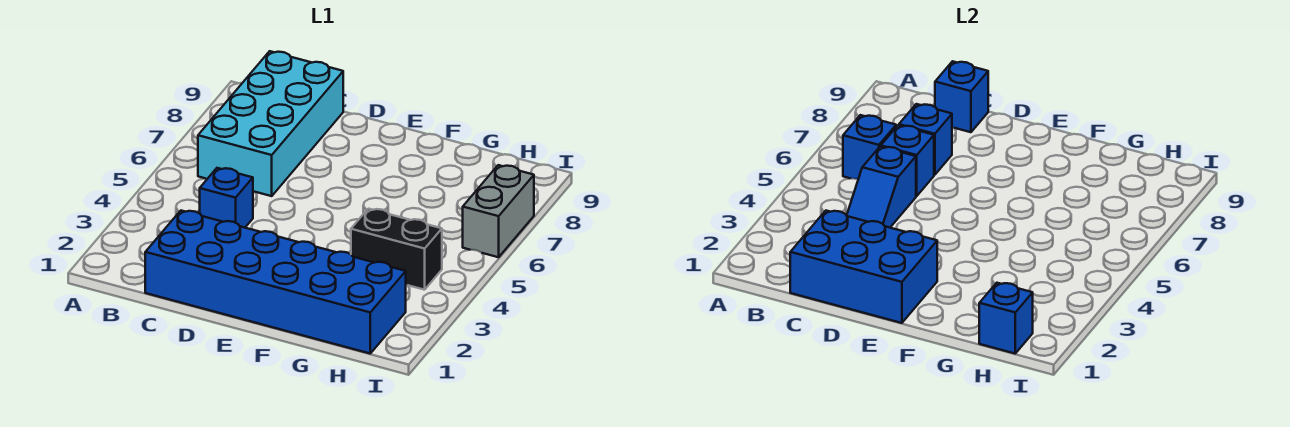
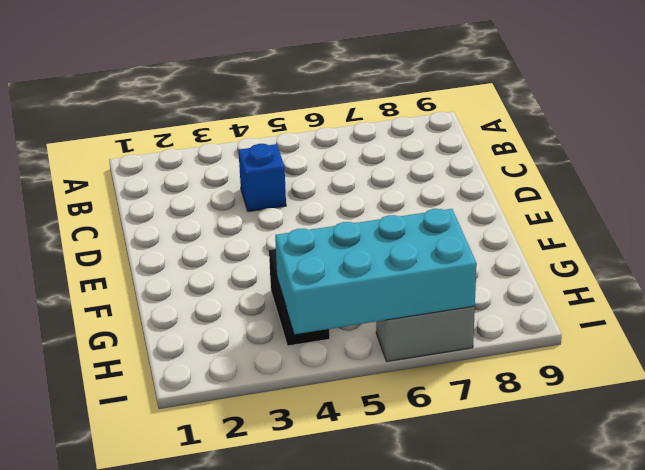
cyan brick H4:I7 level 2 -> cyan brick B6:C9 level 1
none -> blue brick C1:H2 level 1
none -> blue brick B6 level 2
none -> blue brick C1:E2 level 2

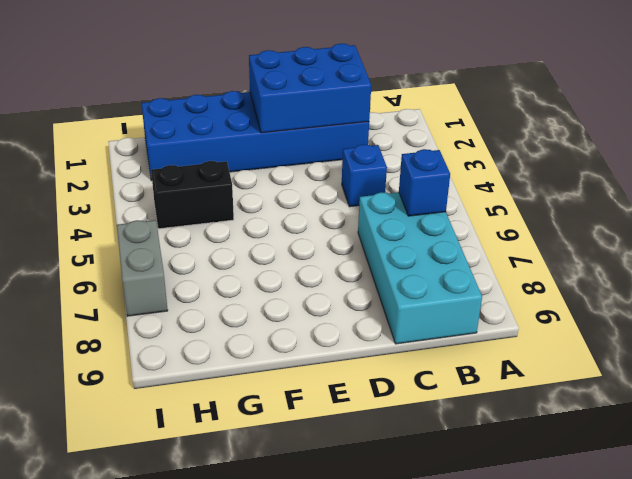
none -> blue slope C4:C5 level 2 top 5
none -> blue brick C6 level 2
none -> blue brick C7 level 2

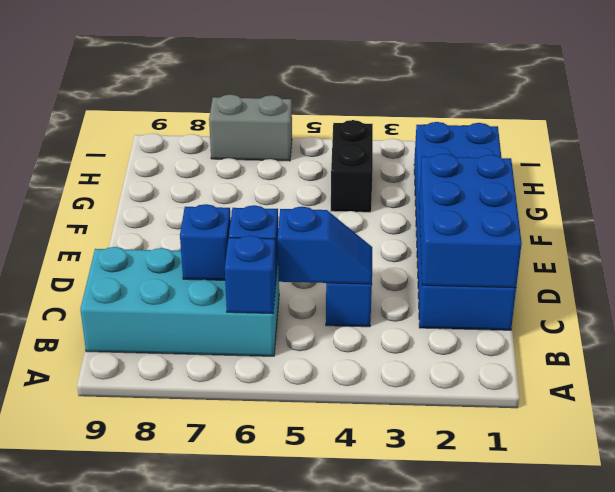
none -> blue brick C9 level 2
none -> blue brick H1 level 2

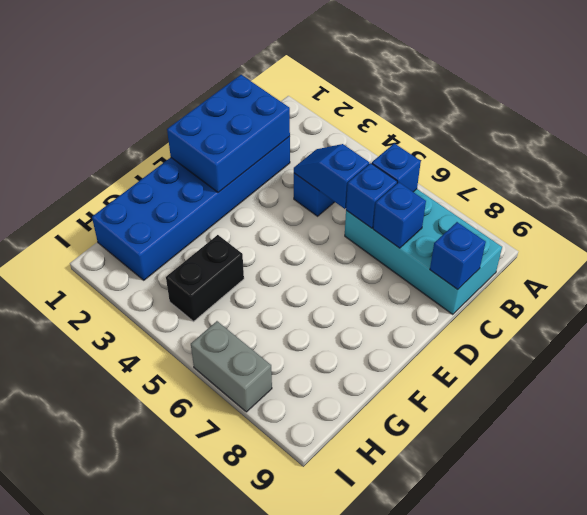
none -> blue brick H1 level 2

